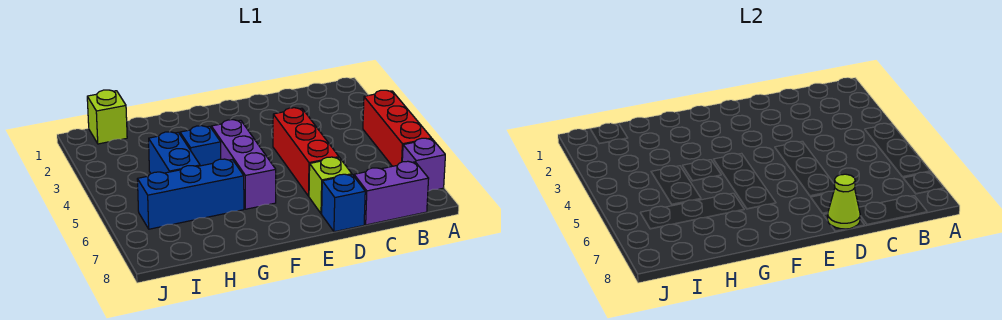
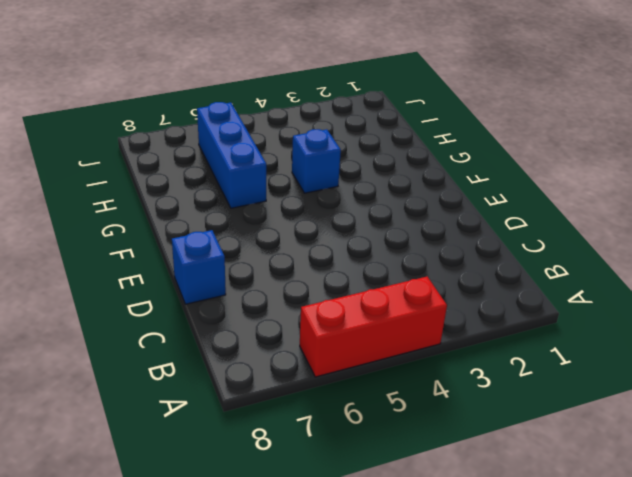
none -> purple brick A7 level 1
none -> purple brick B8:C8 level 1
none -> red brick D4:D6 level 1

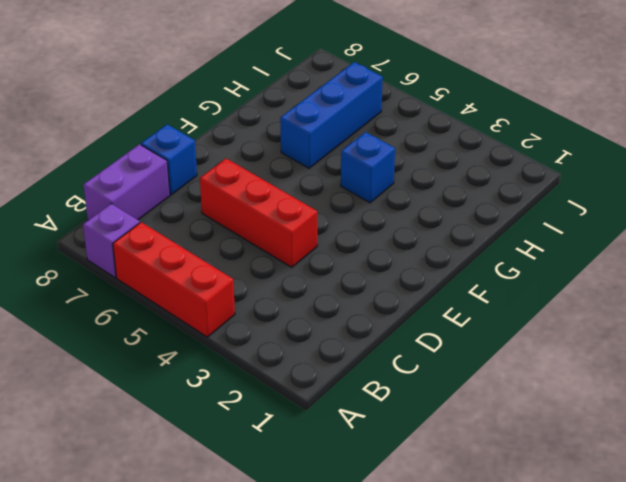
none -> lime brick D7 level 1
none -> purple brick F4:F6 level 1
none -> blue brick H4:H5 level 1

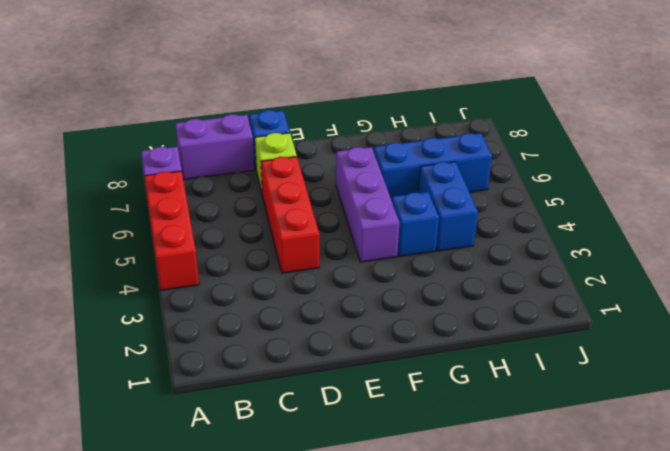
none -> lime brick I1 level 1
none -> lime cone D8 level 2

